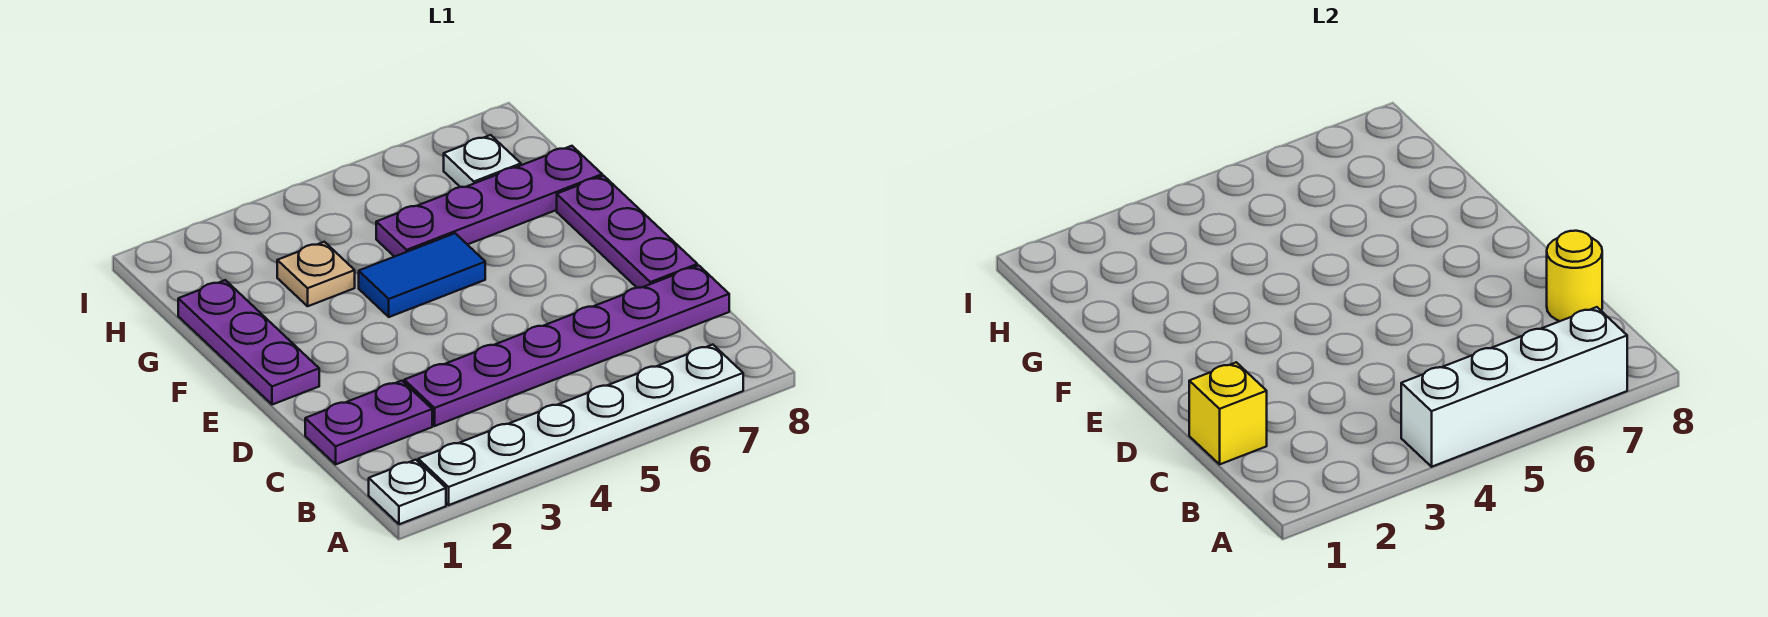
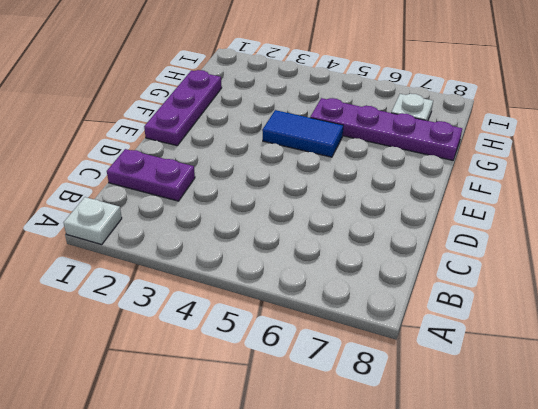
none -> white plate A2:A7 level 1
none -> purple plate C3:C8 level 1
none -> purple plate D8:F8 level 1

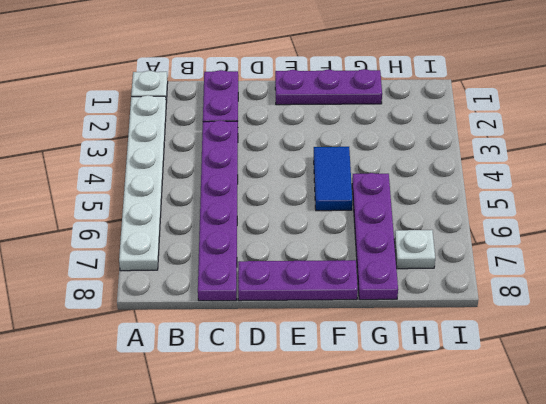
none -> tan plate G3 level 1
none -> white brick A4:A7 level 2
none -> yellow brick C1 level 2

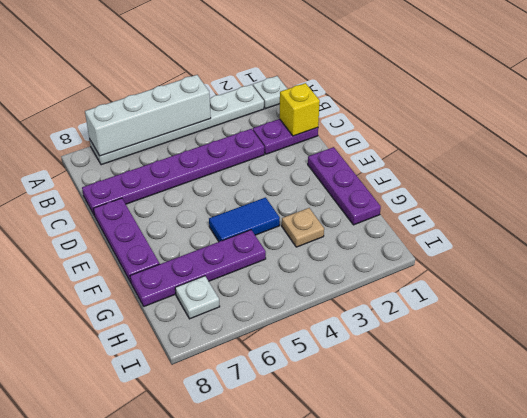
none -> yellow round brick C8 level 2

